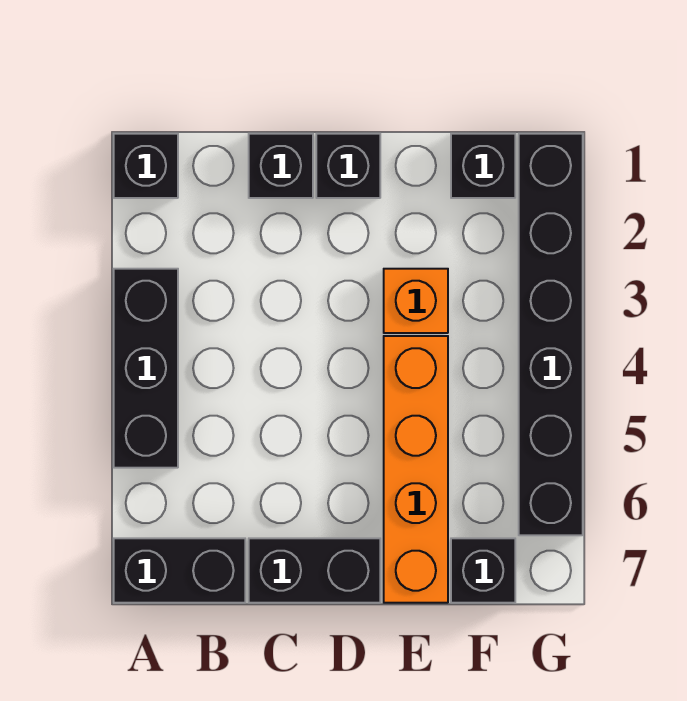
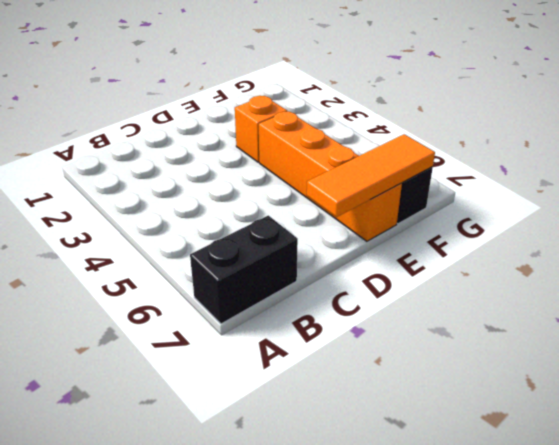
orange tile D7:F7 level 2 -> none
none -> black brick A1 level 1
none -> black brick A3:A5 level 1

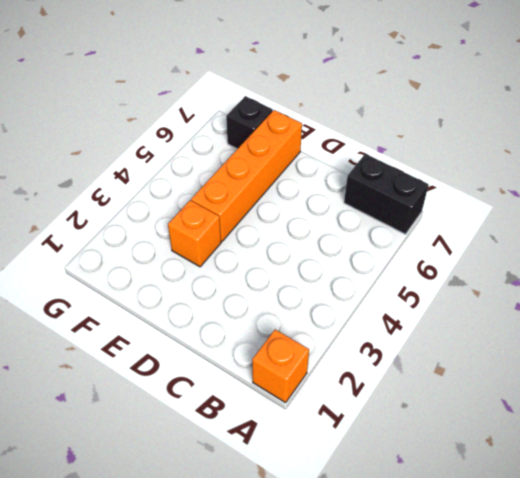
orange brick A1 level 1 -> black brick A1 level 1
none -> black brick A3:A5 level 1
none -> black brick C1 level 1

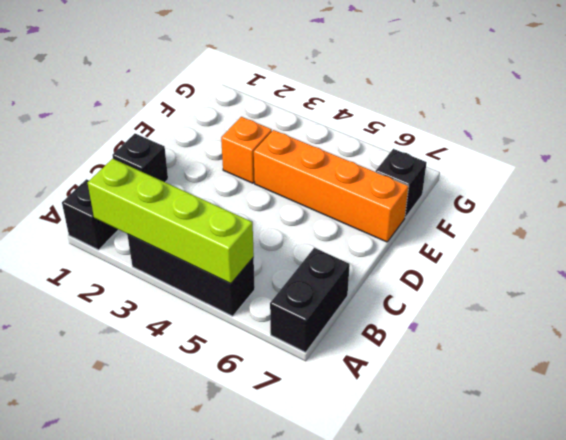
lime brick A2:A5 level 2 -> none
none -> black brick C7:D7 level 1
none -> black brick D1 level 1

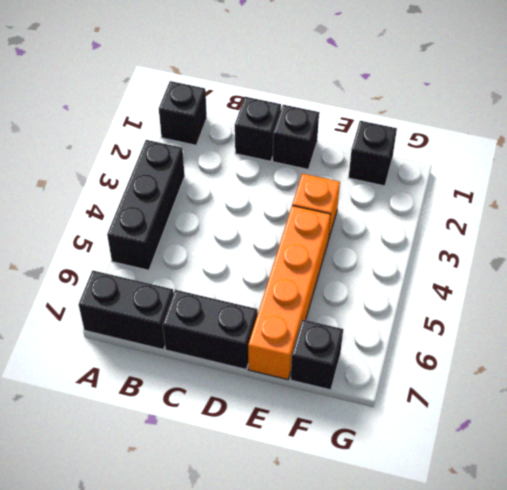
none -> black brick G1:G6 level 1

